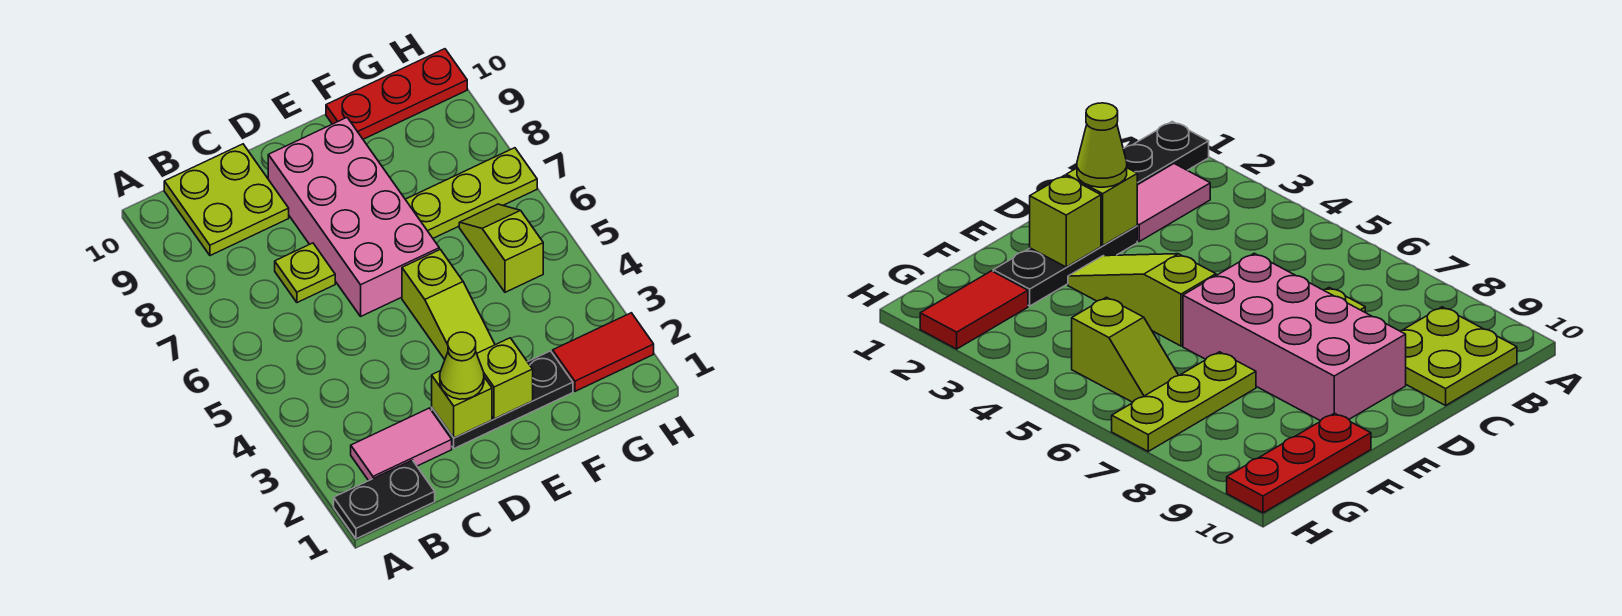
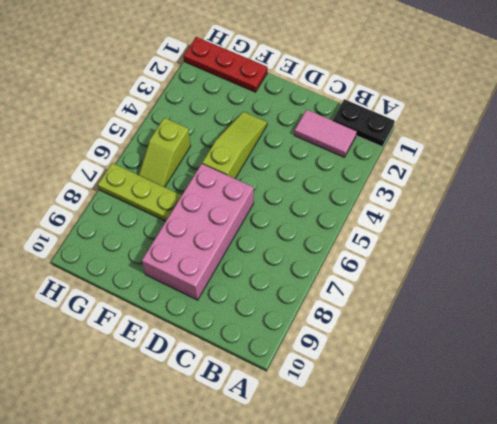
red plate F1:H1 level 1 -> red plate F10:H10 level 1
none -> lime plate B9:C10 level 1
none -> lime plate C7 level 1
none -> black plate D2:F2 level 1

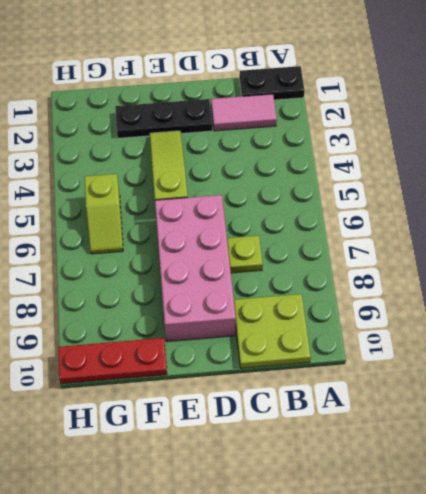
none -> lime plate F7:H7 level 1
none -> red tile G2:H2 level 1
none -> lime brick D2 level 2

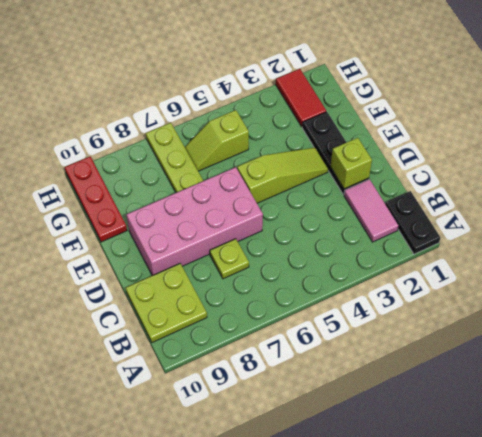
none -> lime brick E2 level 2
none -> lime cone D2 level 3

